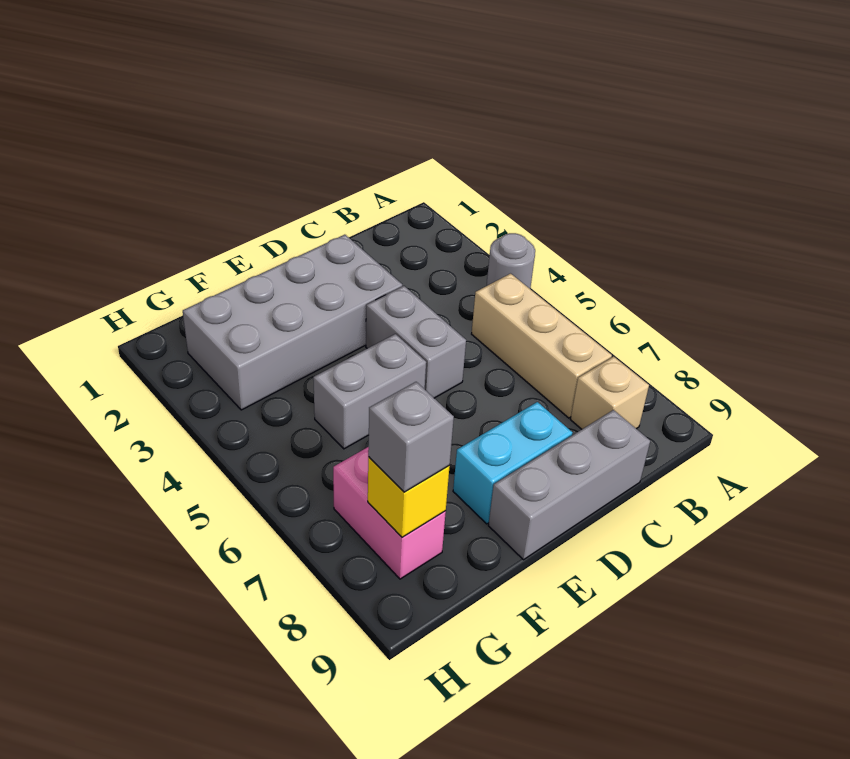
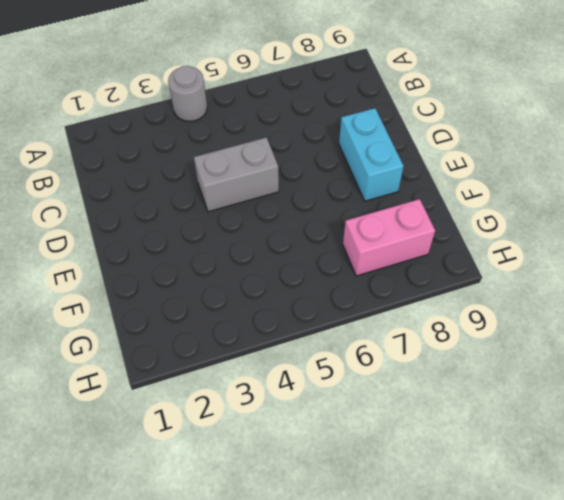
none -> tan brick B5:B7 level 1
none -> tan brick B8 level 1

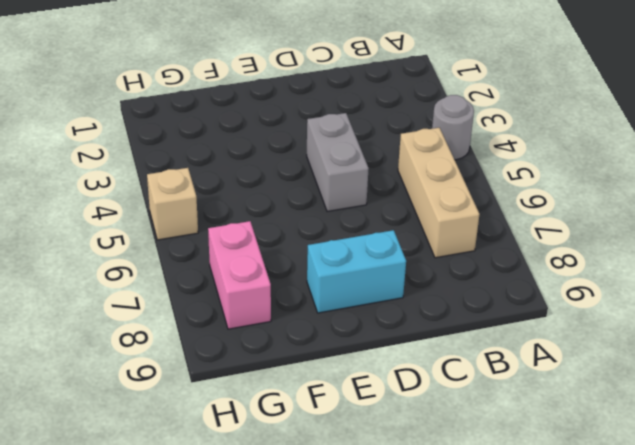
tan brick H5 level 1 -> tan brick B8 level 1
none -> grey brick C9:E9 level 1
none -> grey brick D2:G3 level 1

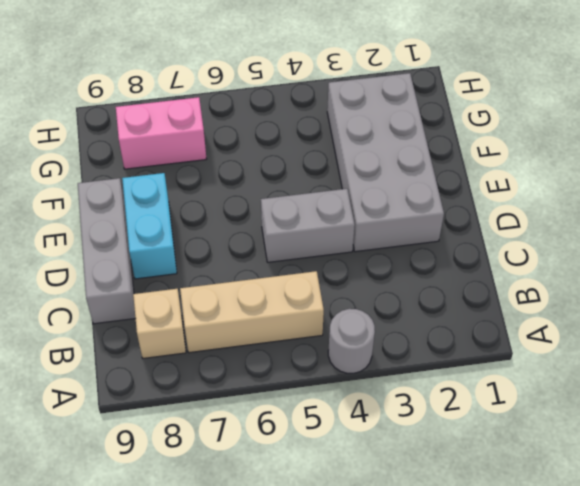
none -> grey brick E5:F5 level 1
none -> yellow brick G8 level 2

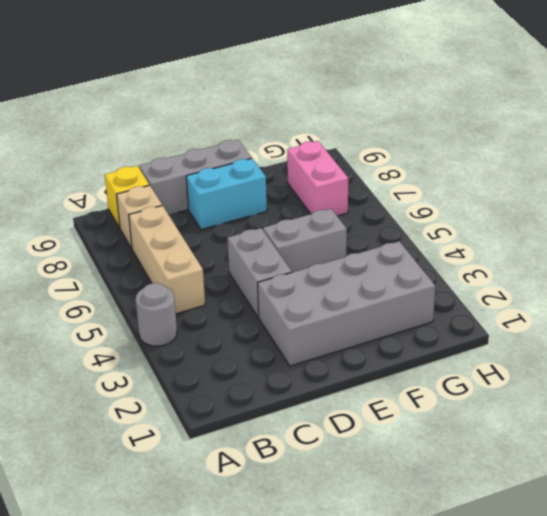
yellow brick B9 level 1 -> yellow brick G8 level 2
none -> grey brick G8 level 3

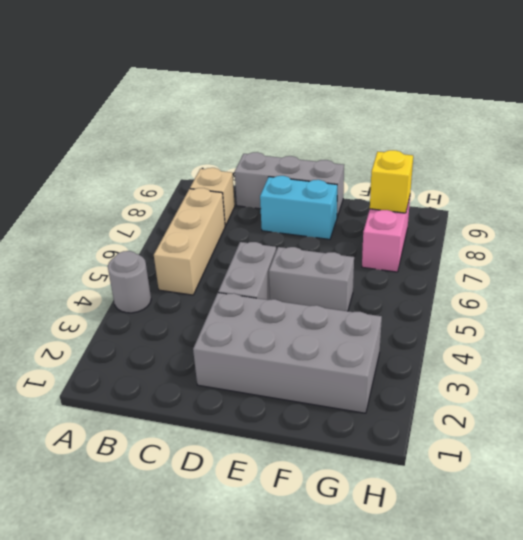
none -> grey brick G8 level 3

